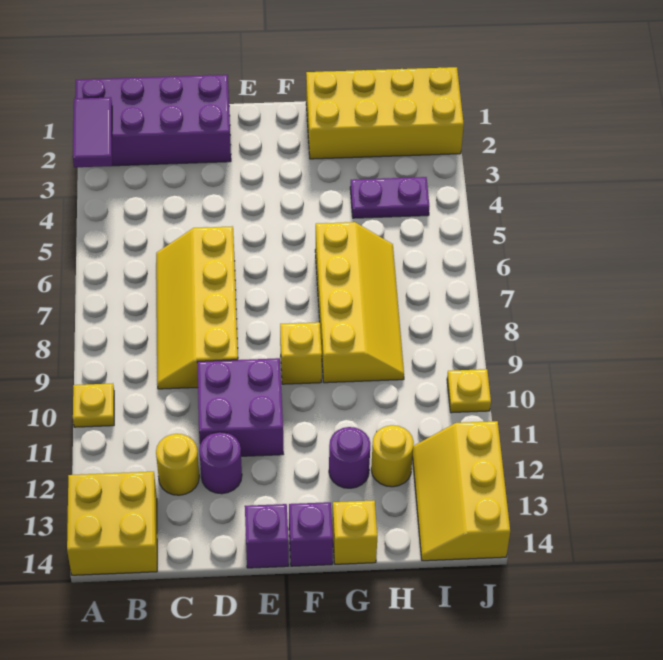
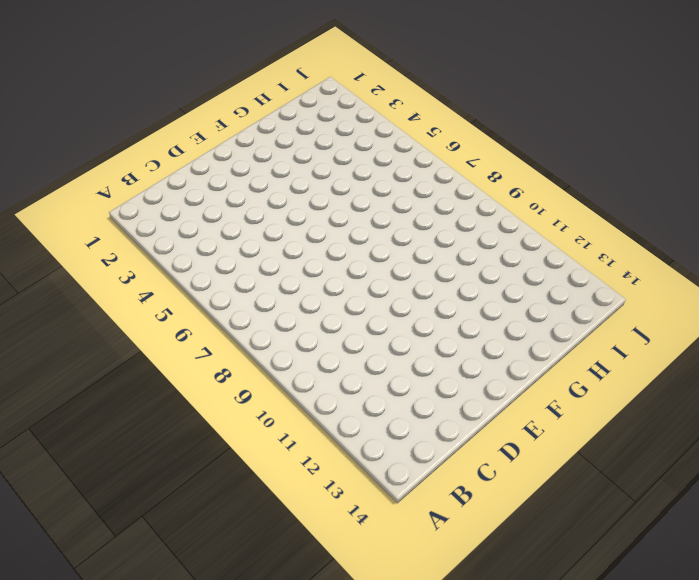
none -> purple brick A1:D2 level 1
none -> yellow plate A10 level 1
none -> yellow brick A13:B14 level 1

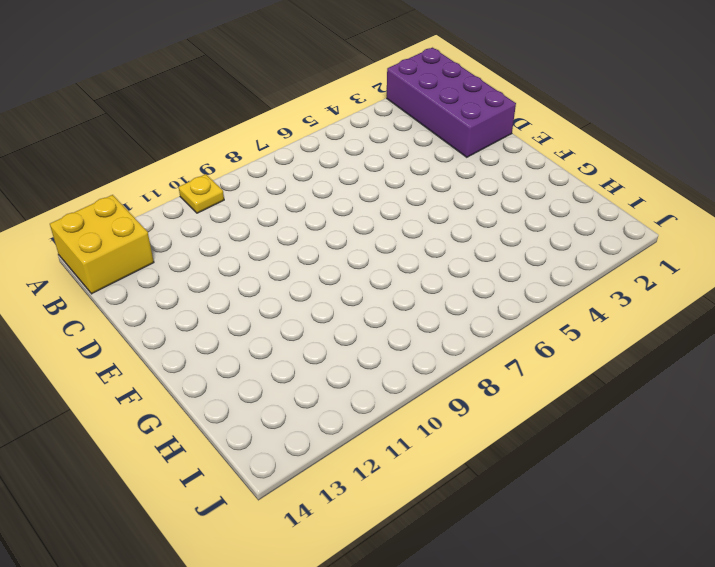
none -> yellow slope C6:D9 level 1 top D
none -> yellow round brick C12 level 1
none -> purple brick D10:E11 level 1

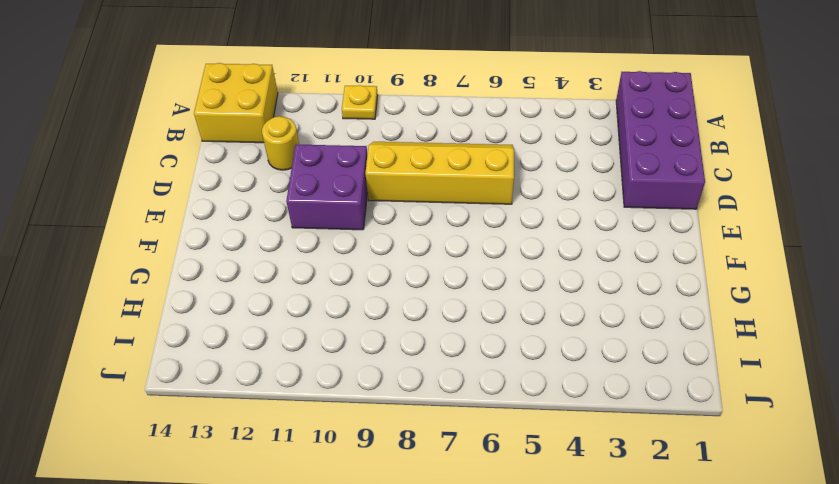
none -> purple round brick D12 level 1
none -> purple brick E14 level 1
none -> yellow brick F9 level 1

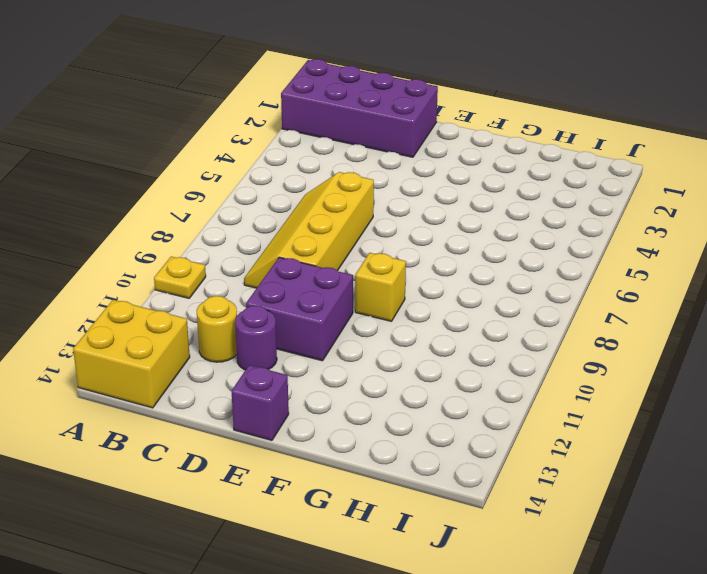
none -> purple brick F14 level 1
none -> yellow brick G1:J2 level 1
none -> yellow slope G6:H9 level 1 top G

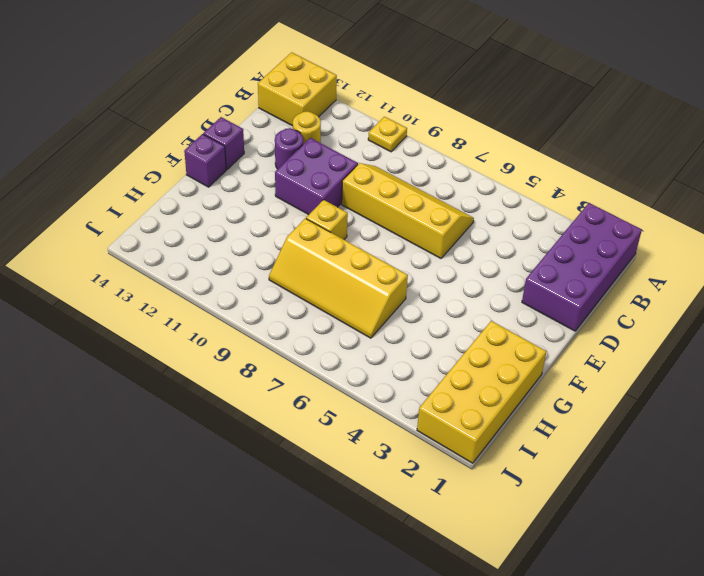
none -> purple round brick G12 level 1
none -> yellow brick G14 level 1
none -> purple plate H4:I4 level 1

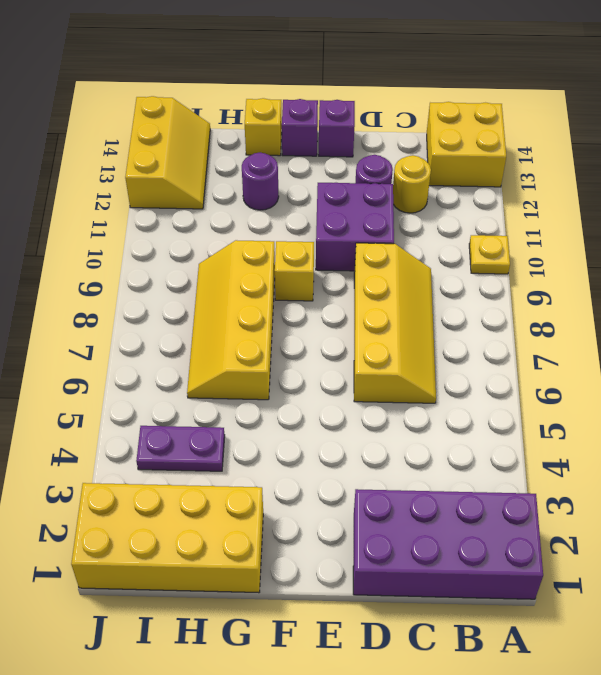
none -> yellow round brick H12 level 1
none -> yellow plate J10 level 1
none -> purple tile A2:A3 level 2

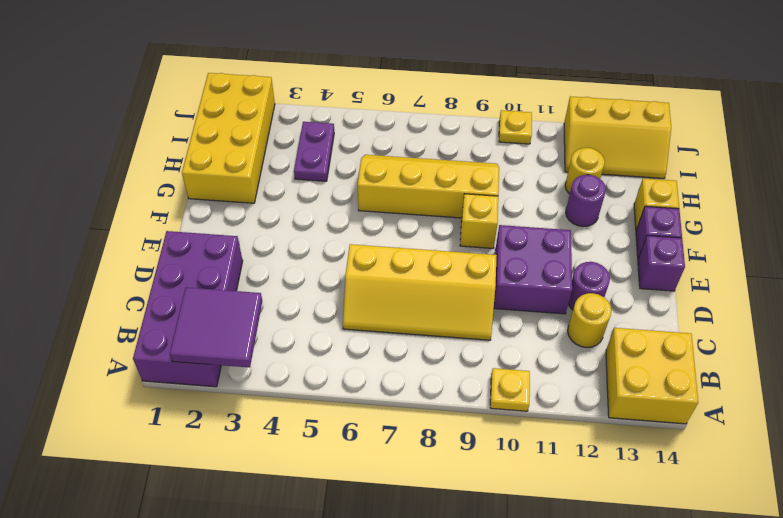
purple tile A2:B3 level 2 -> purple tile A2:A3 level 2

